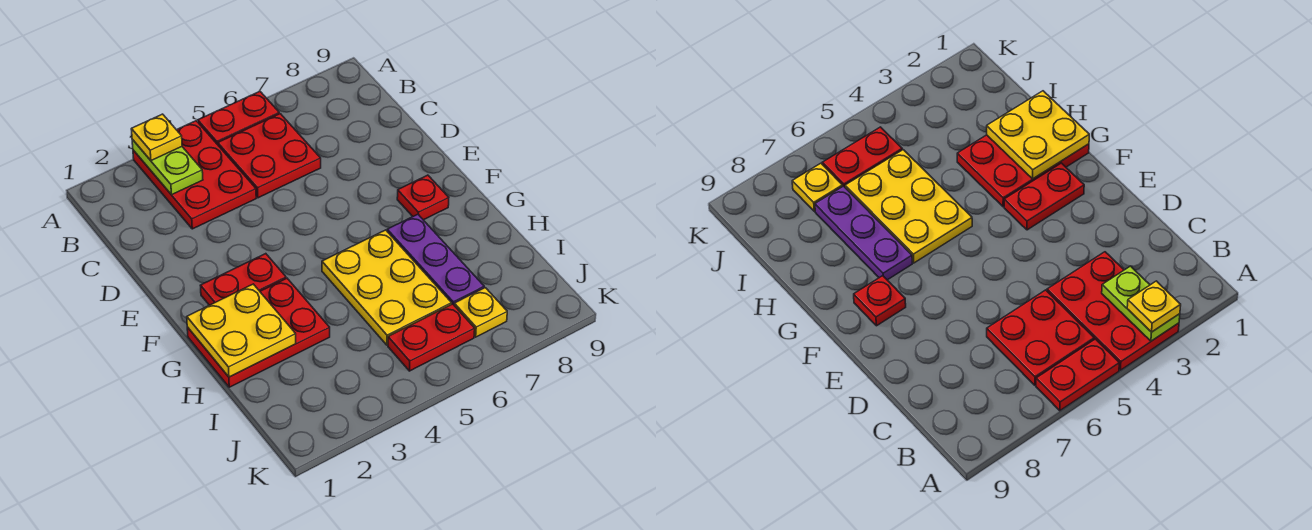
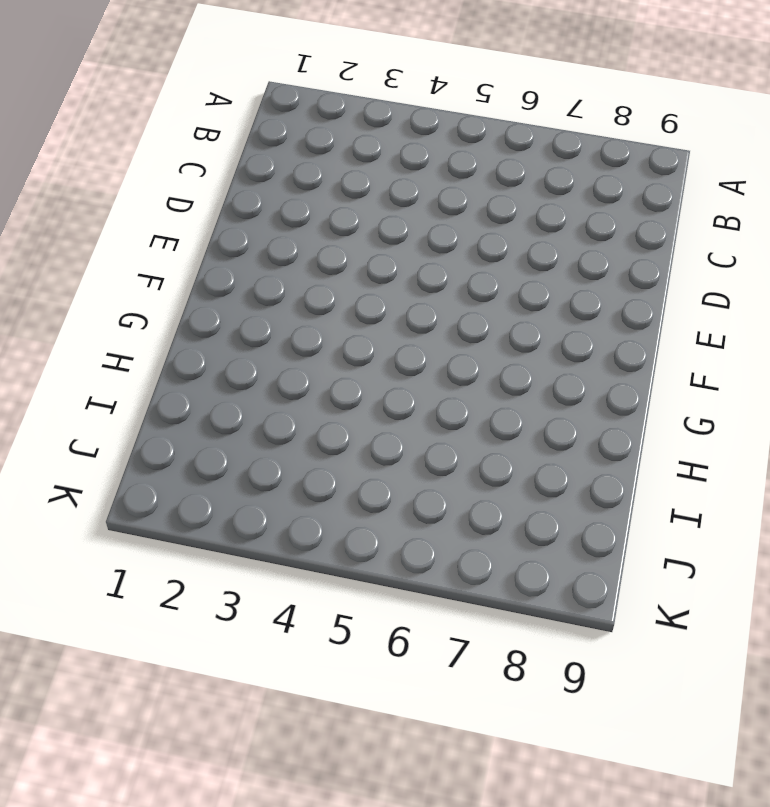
none -> red plate A3:C4 level 1
none -> red plate A5:A6 level 1
none -> red plate B5:C6 level 1

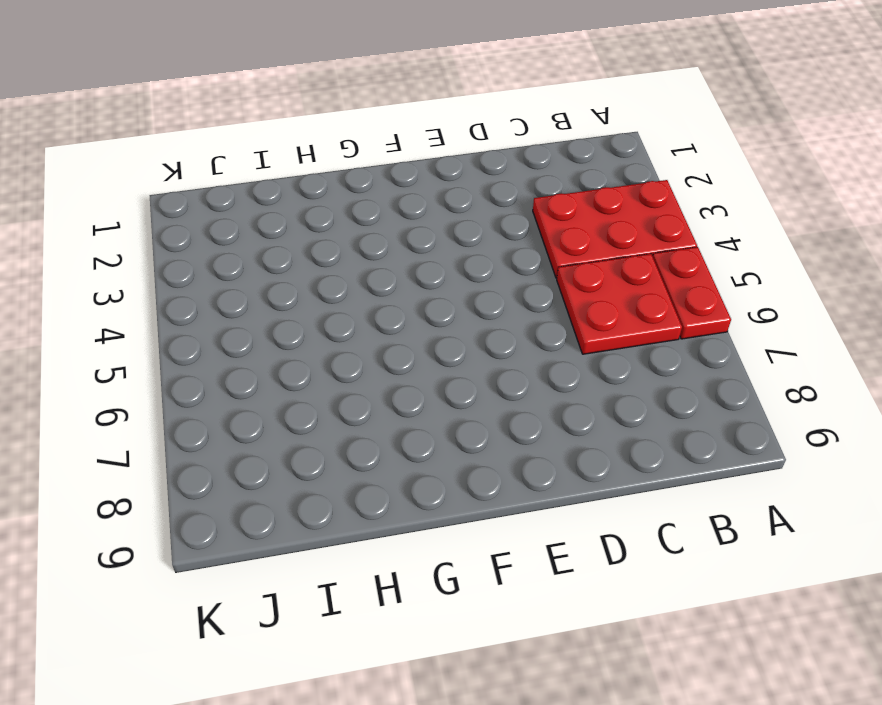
none -> red plate F2:F3 level 1
none -> red plate F8 level 1
none -> red plate G1:H3 level 1

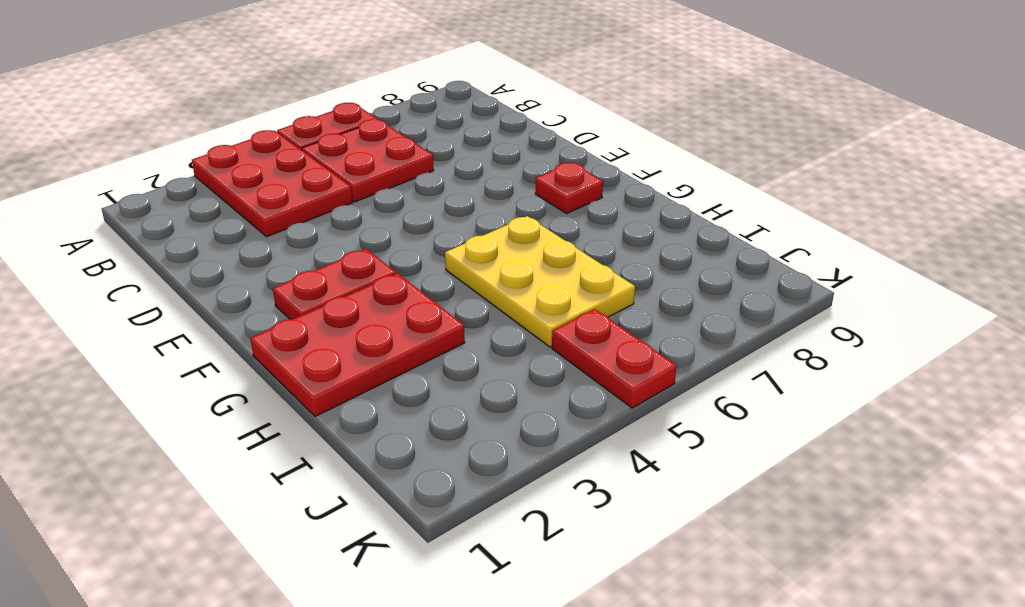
red plate J5:K5 level 1 -> red plate J5:J6 level 1
none -> purple plate G7:I7 level 1
none -> yellow plate J7 level 1
none -> lime plate A3:B3 level 2

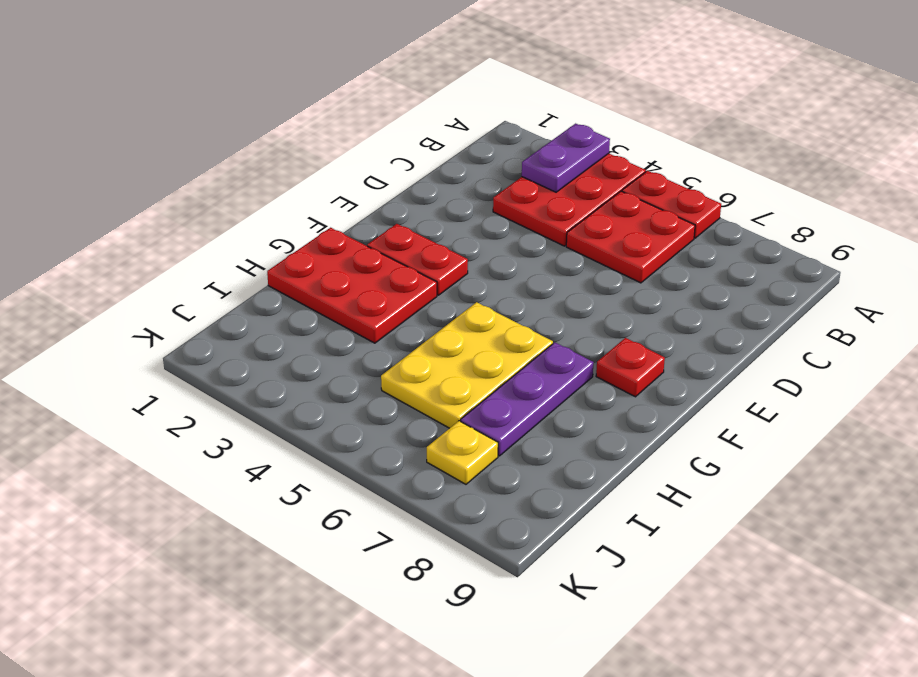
purple plate A3:B3 level 2 -> lime plate A3:B3 level 2
none -> red plate J5:J6 level 1
none -> yellow plate G1:H2 level 2
none -> yellow plate A3 level 3

